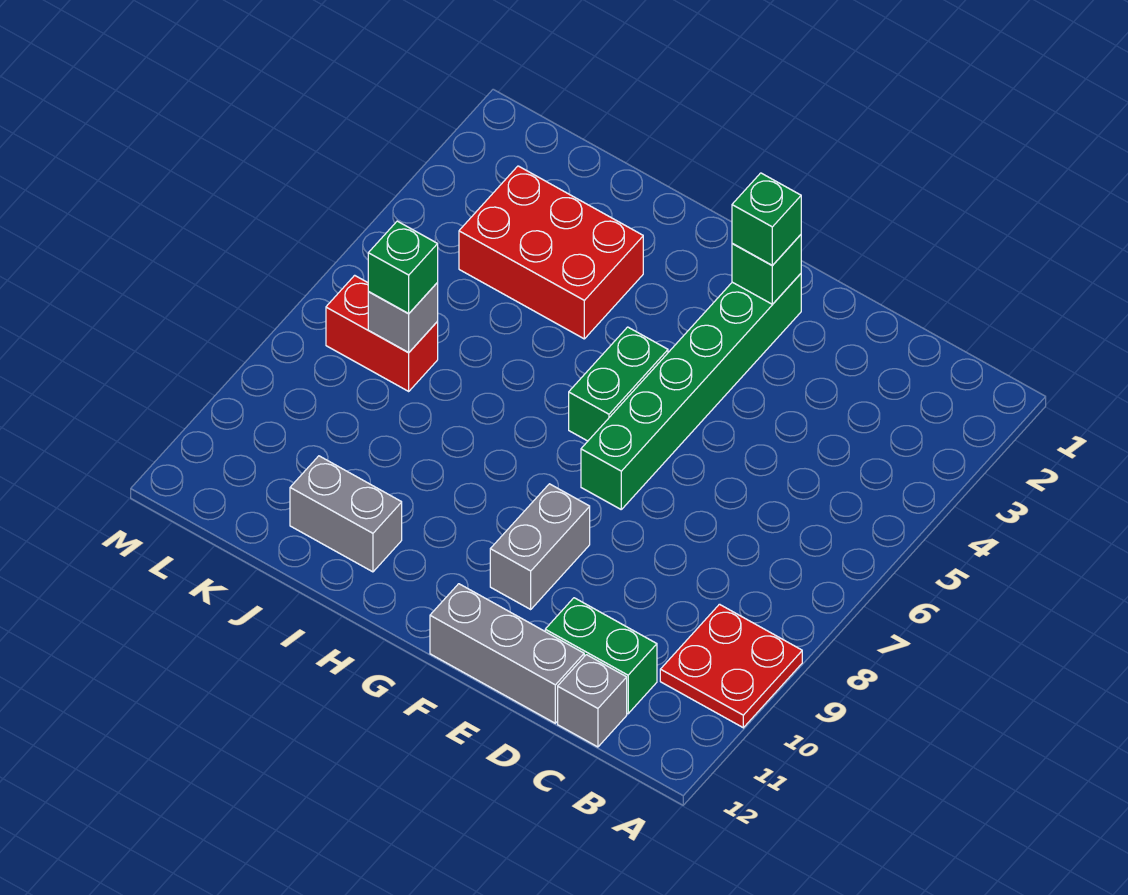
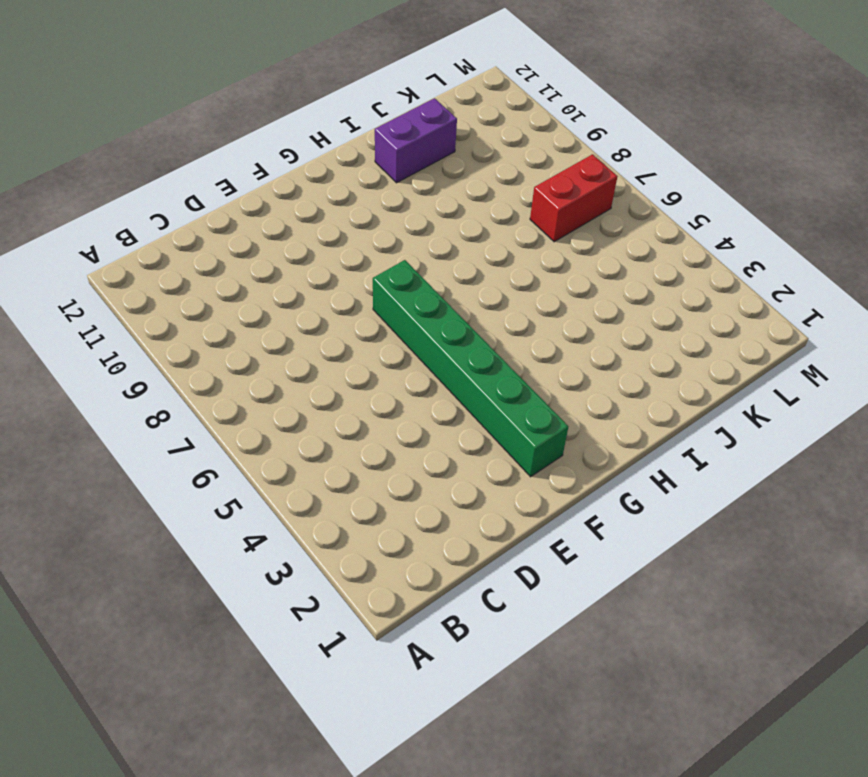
purple brick I11:J11 level 1 -> grey brick I11:J11 level 1
none -> red plate A9:B10 level 1
none -> green brick C11:D11 level 1
none -> grey brick C12 level 1

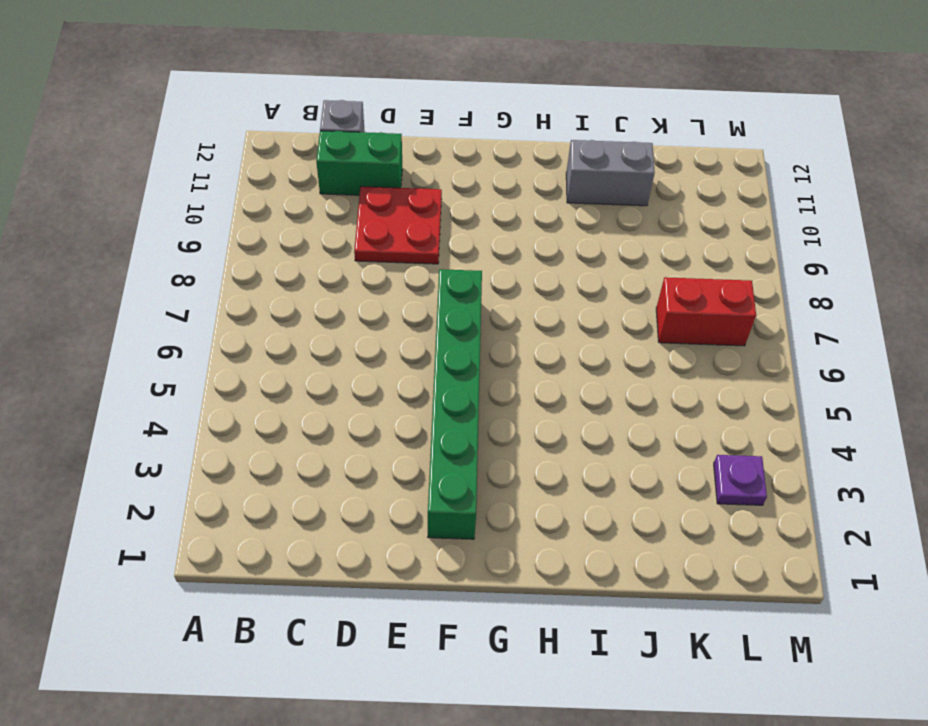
red plate D9:E10 level 1 -> red plate A9:B10 level 1
purple plate L3 level 1 -> none
none -> grey brick D12:F12 level 1
none -> grey brick F9:F10 level 1
none -> green brick G5:G6 level 1

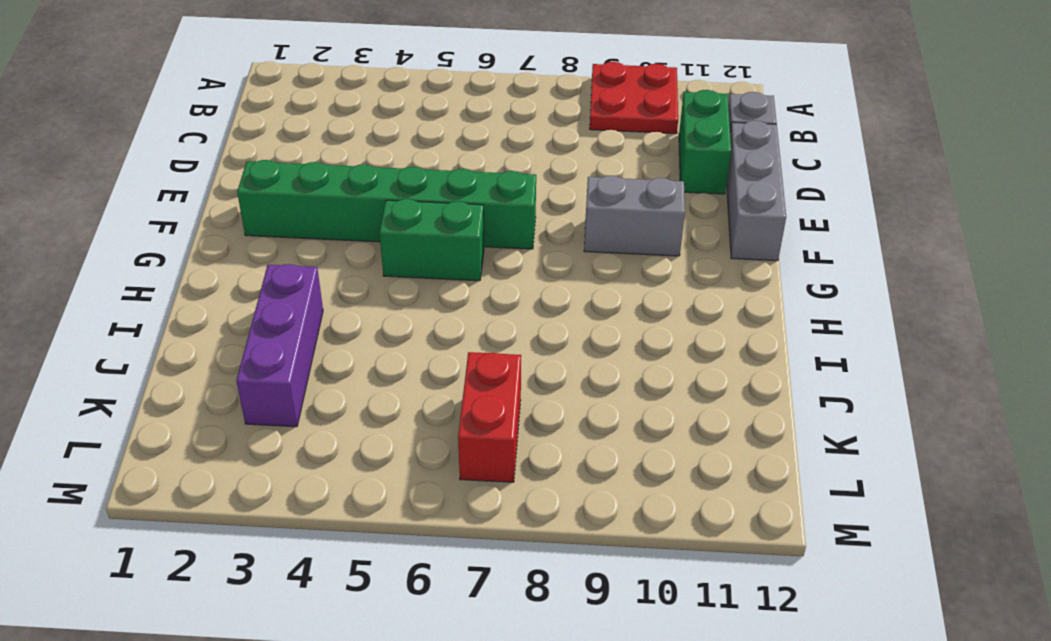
purple brick I3:K3 level 1 -> red brick I3:K4 level 1
none -> grey brick I11:J11 level 1
none -> green brick F2 level 2
none -> grey brick K7 level 2

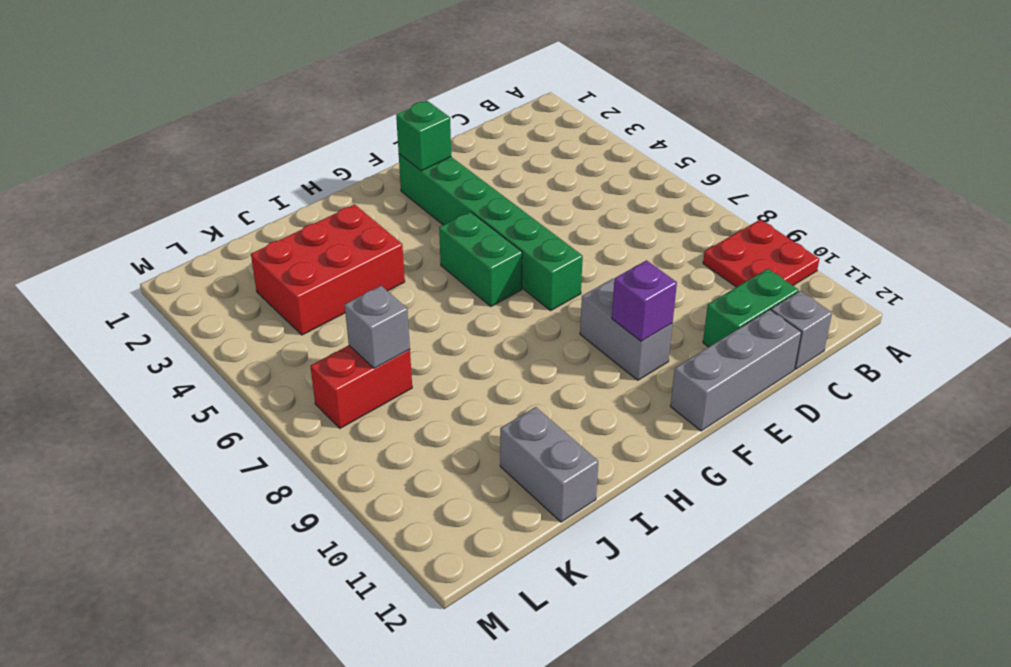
purple brick F10 level 2 -> none
grey brick J11:J12 level 1 -> grey brick I11:J11 level 1
none -> green brick F2 level 3
none -> green brick K7 level 3

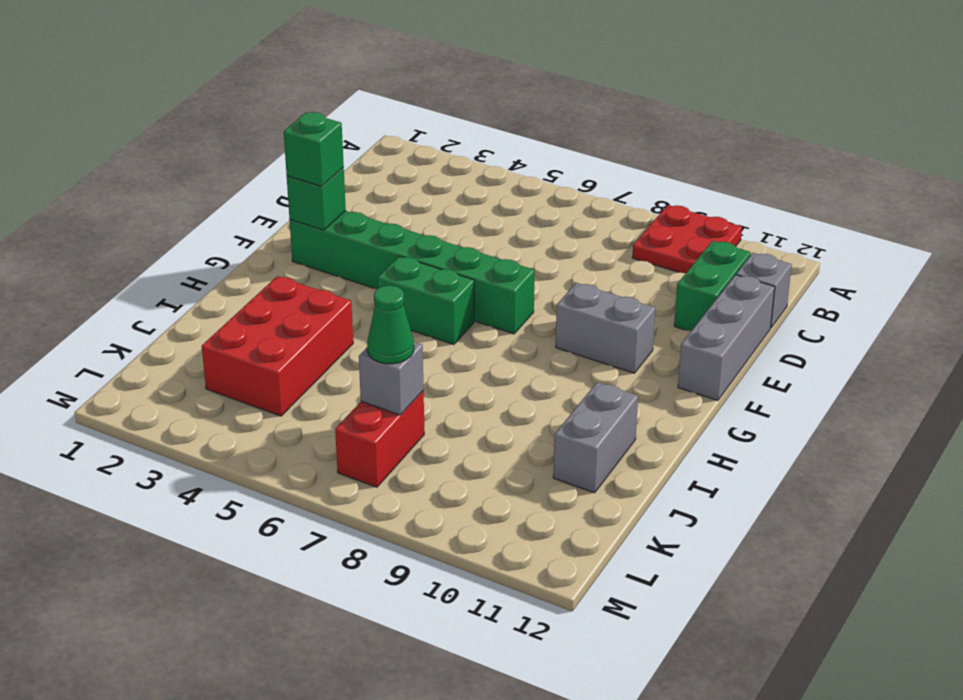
green cone K7 level 3 -> green brick K7 level 3

